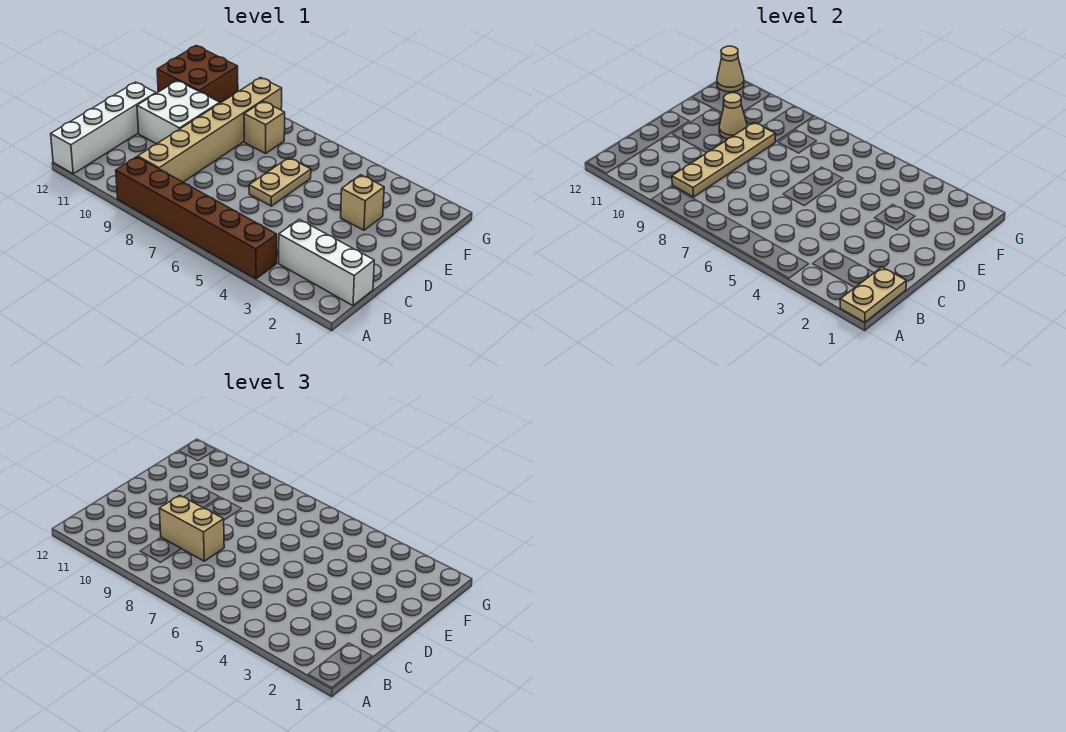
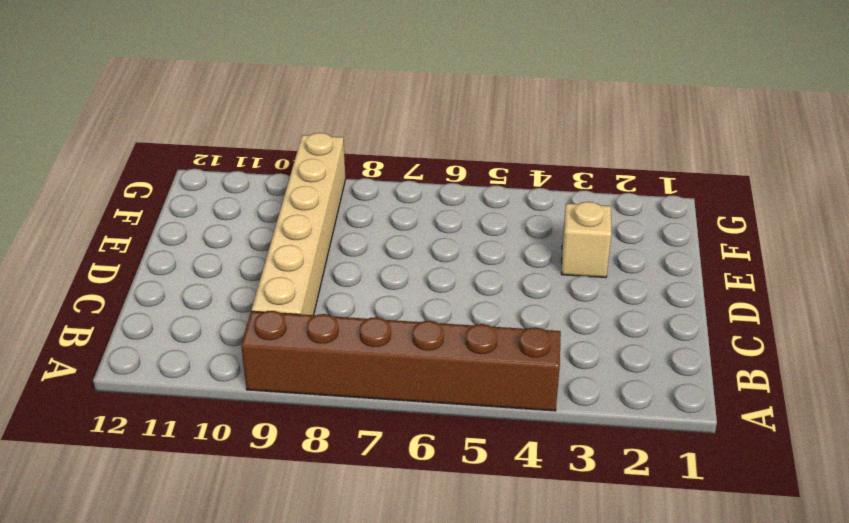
none -> white brick A12:D12 level 1
none -> white brick B1:B3 level 1
none -> tan plate D6:E6 level 1

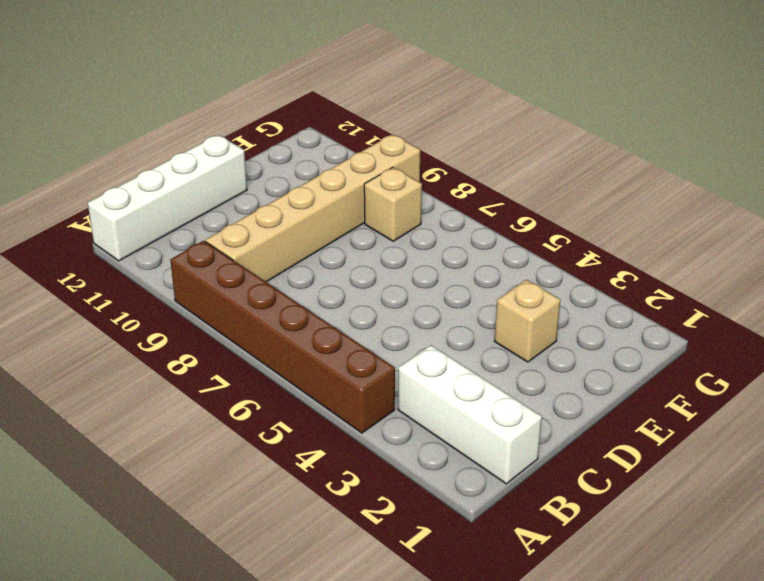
none -> tan plate D6:E6 level 1
none -> white brick D10:E11 level 1
none -> brown brick F11:G12 level 1

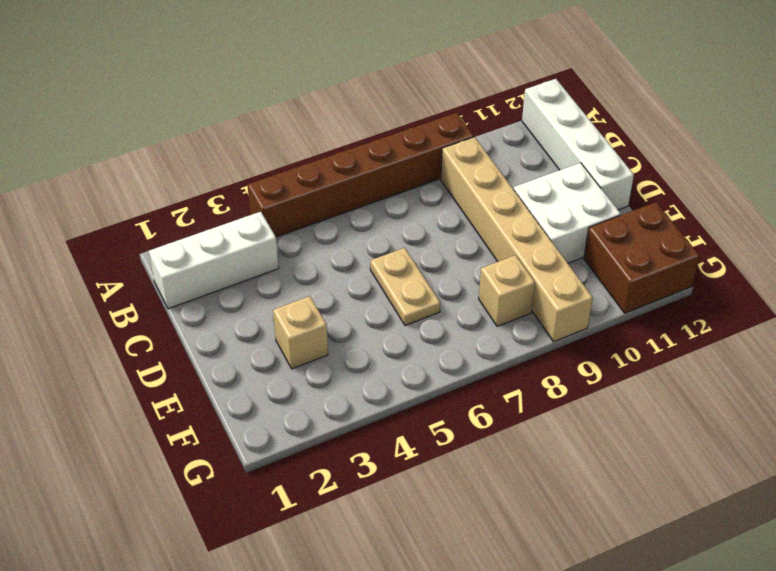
none -> tan plate A1:B1 level 2
none -> tan plate B9:E9 level 2
none -> tan cone E10 level 2

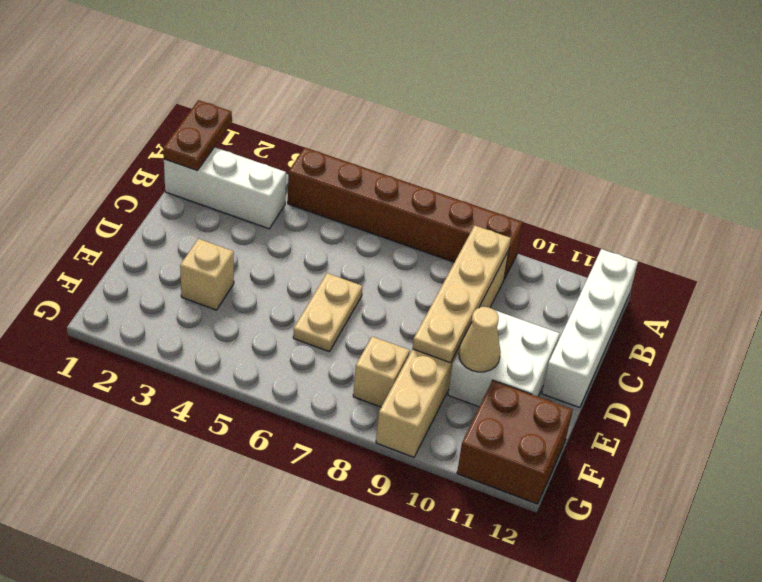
brown plate A1:B1 level 2 -> tan plate A1:B1 level 2
none -> tan cone G12 level 2
none -> tan brick C8:C9 level 3

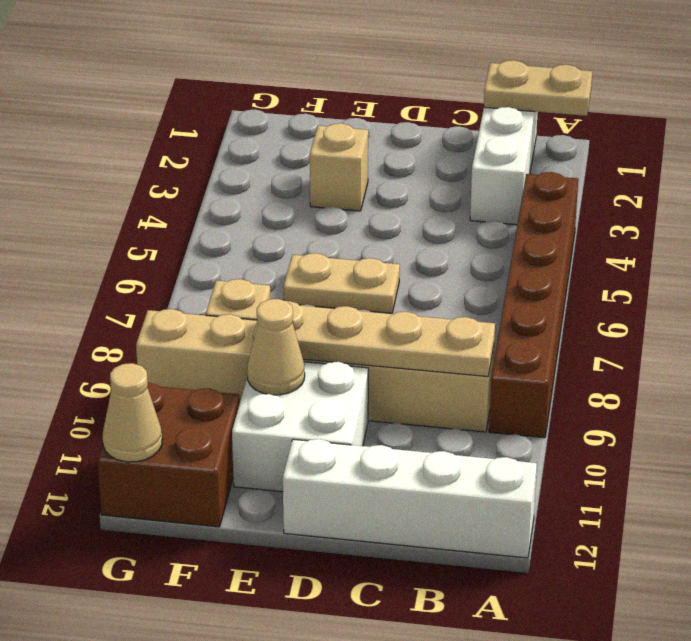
none -> tan brick C8:C9 level 3

